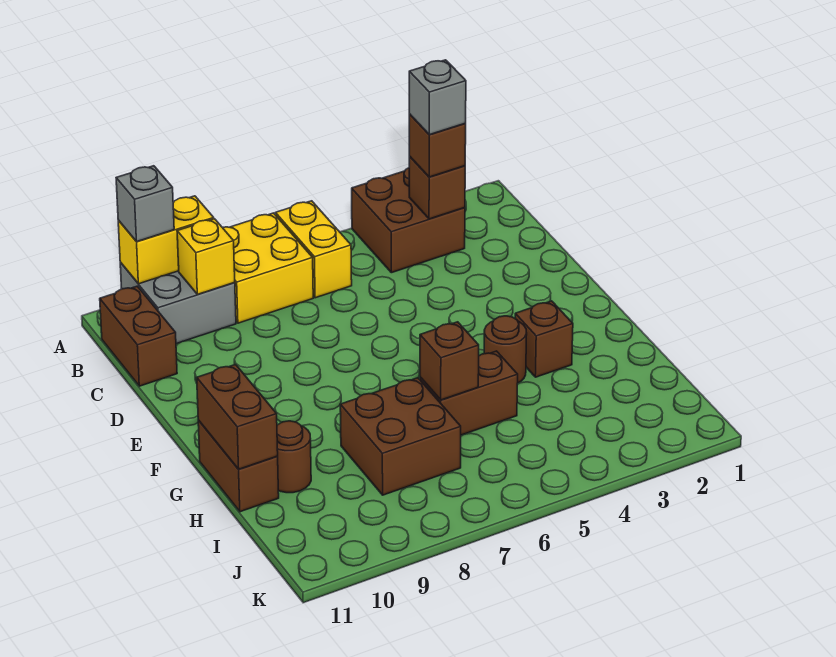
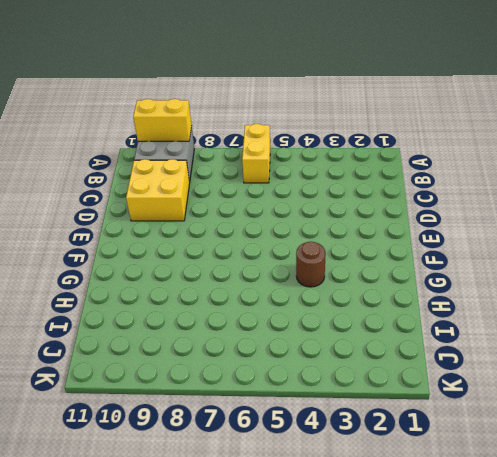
yellow brick C9:D10 level 1 -> yellow brick A7:B8 level 1
none -> brown brick A3:B4 level 1
none -> brown brick B11:C11 level 1
none -> brown brick G3 level 1

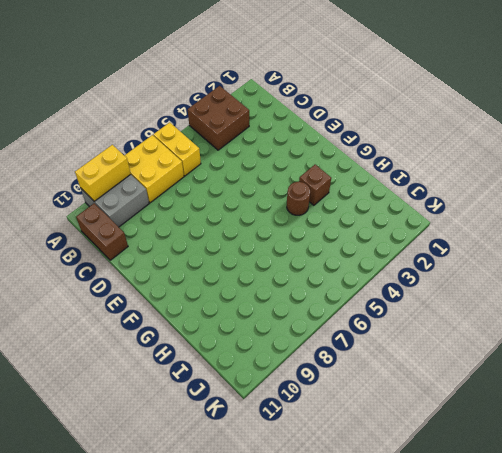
none -> brown brick G11:H11 level 1
none -> brown brick H5:H6 level 1
none -> brown brick H7:I8 level 1

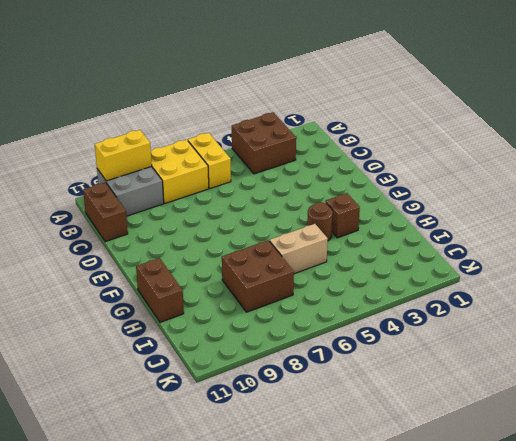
tan brick H5:H6 level 1 -> brown brick H5:H6 level 1
none -> brown round brick H10 level 1
none -> brown brick B3 level 2
none -> yellow brick B9 level 2

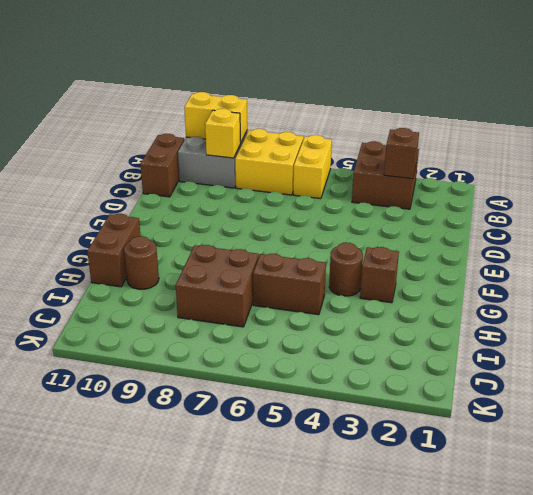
none -> brown brick G11:H11 level 2
none -> brown brick H6 level 2
none -> grey brick A10 level 3

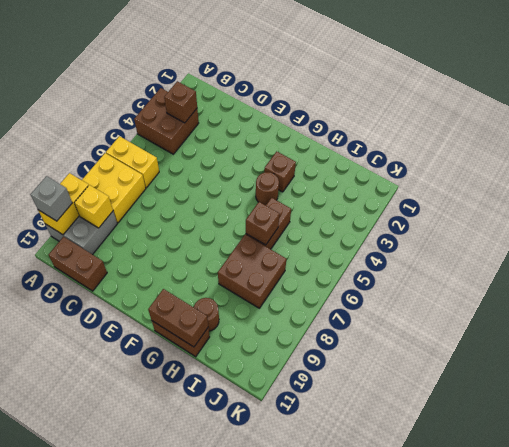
none -> brown brick B3 level 3
none -> grey brick B3 level 4

